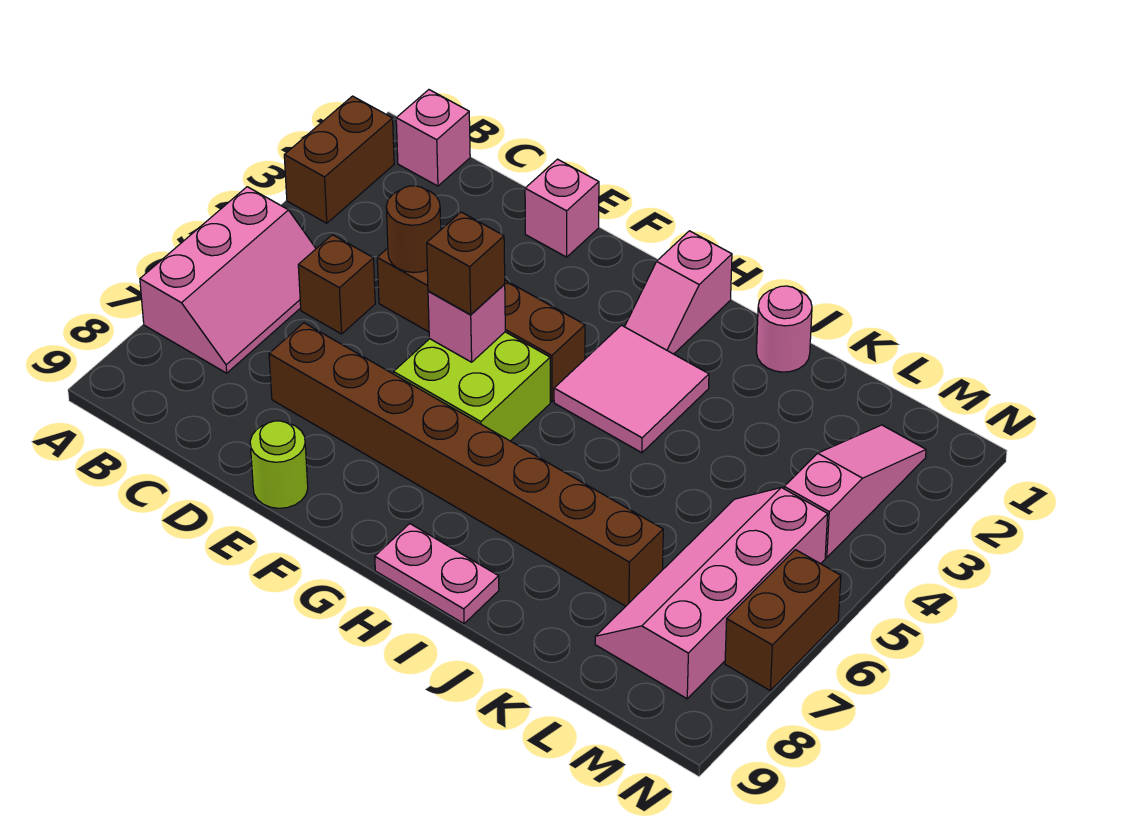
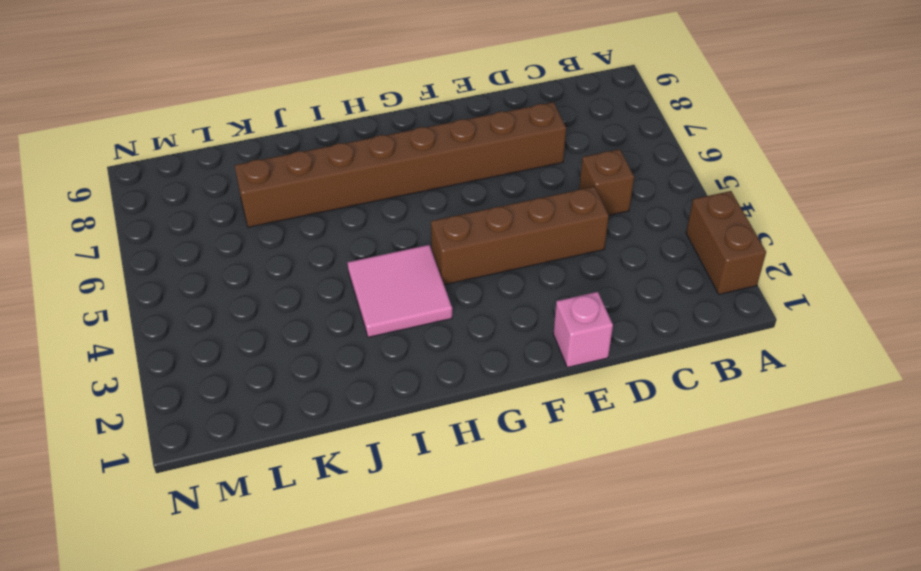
none -> pink slope A5:B7 level 1 top A
none -> pink brick B1 level 1
none -> lime round brick E9 level 1

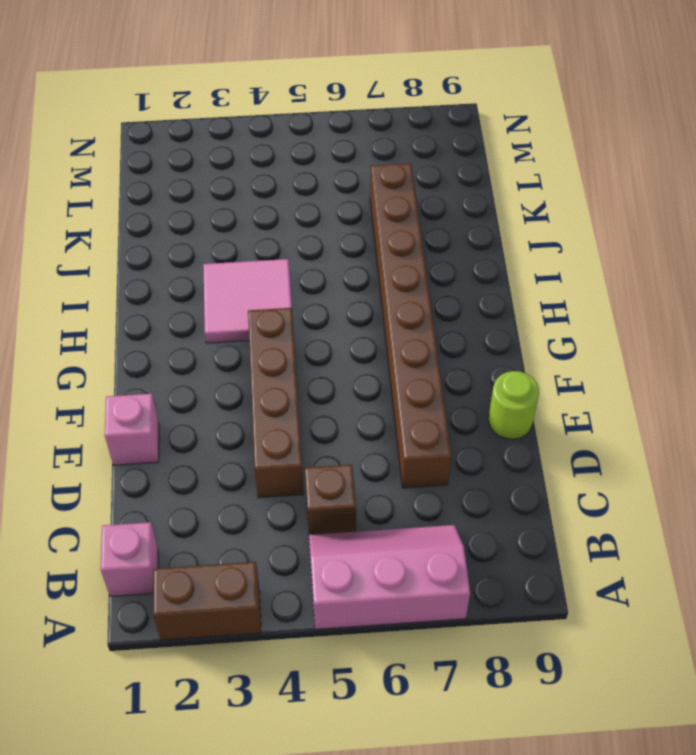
none -> lime brick F5:G6 level 1
none -> pink slope H1:H2 level 1 top 1
none -> pink plate H9:I9 level 1

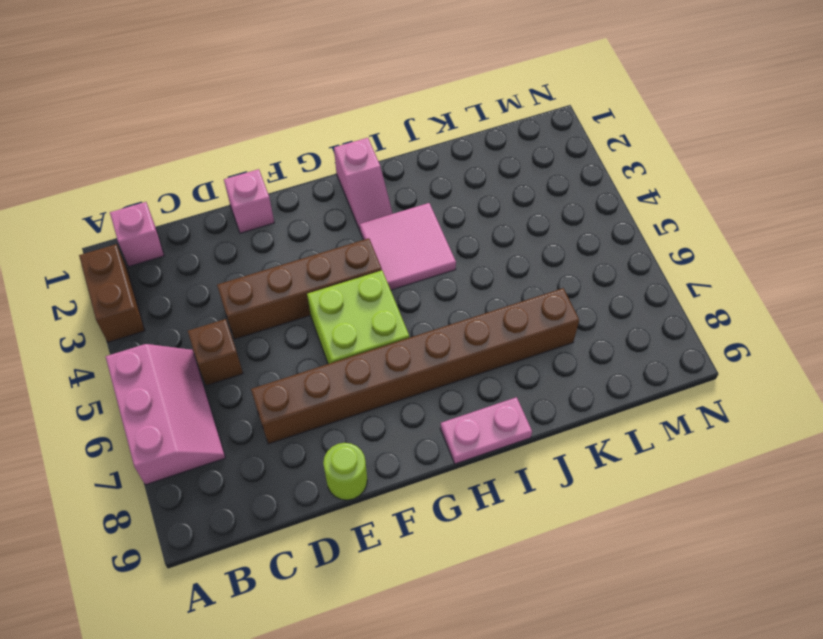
none -> pink round brick J1 level 1
none -> pink slope L5:M8 level 1 top M
none -> pink slope M2:M4 level 1 top 4

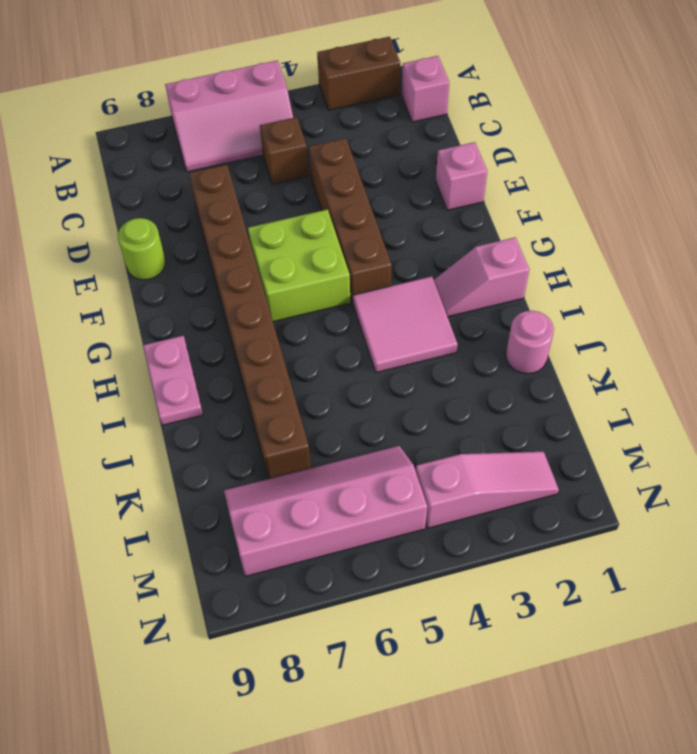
none -> brown brick N6:N7 level 1
none -> brown round brick D4 level 2
none -> pink brick F5 level 2

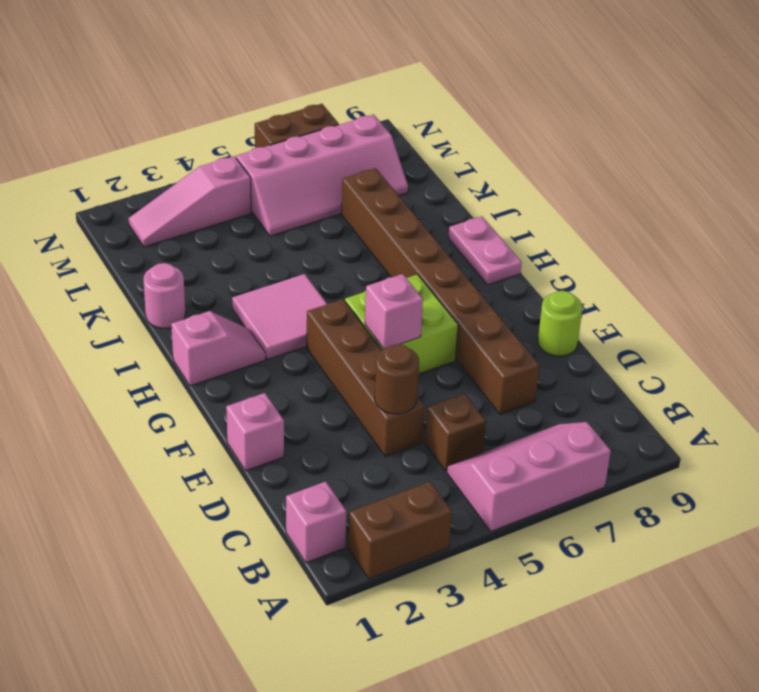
none -> brown brick F5 level 3

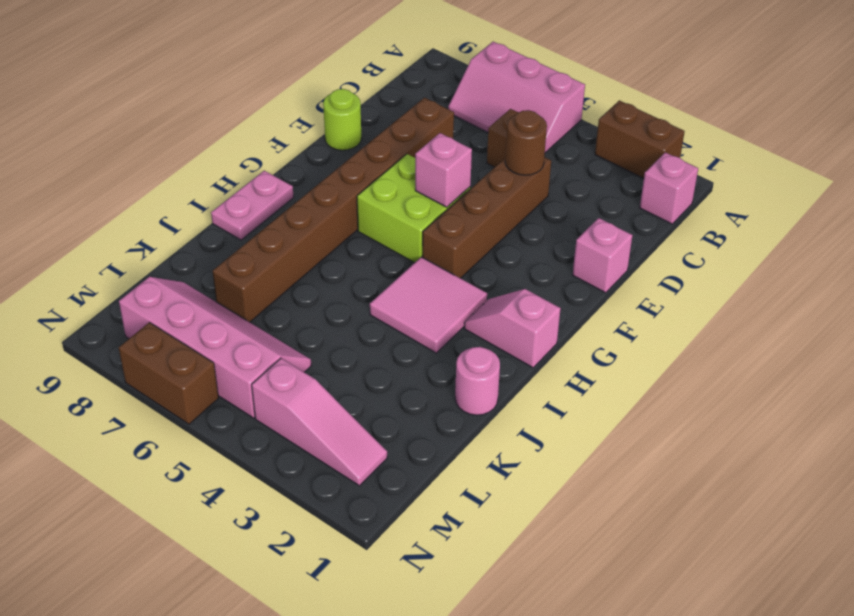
none -> brown brick F5 level 3

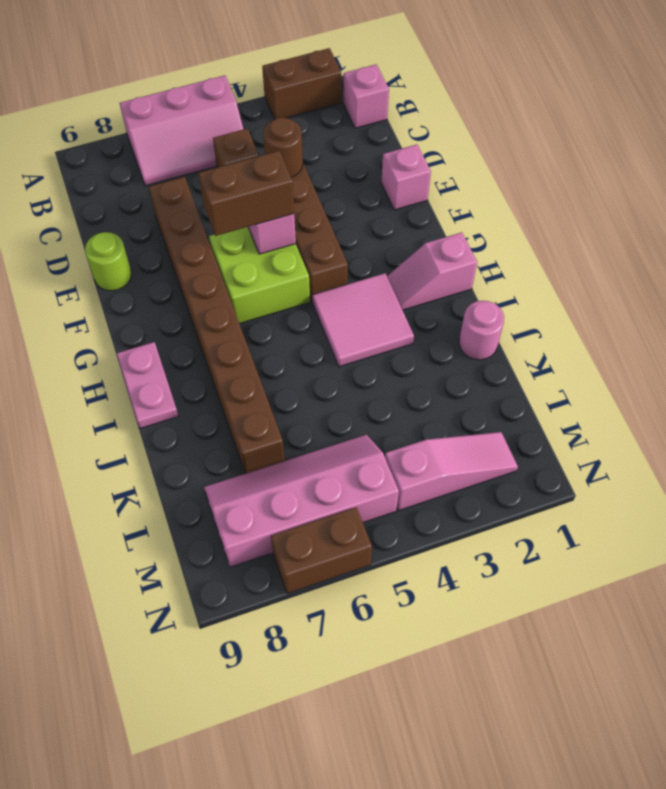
brown brick F5:F6 level 3 -> brown brick F5 level 3

